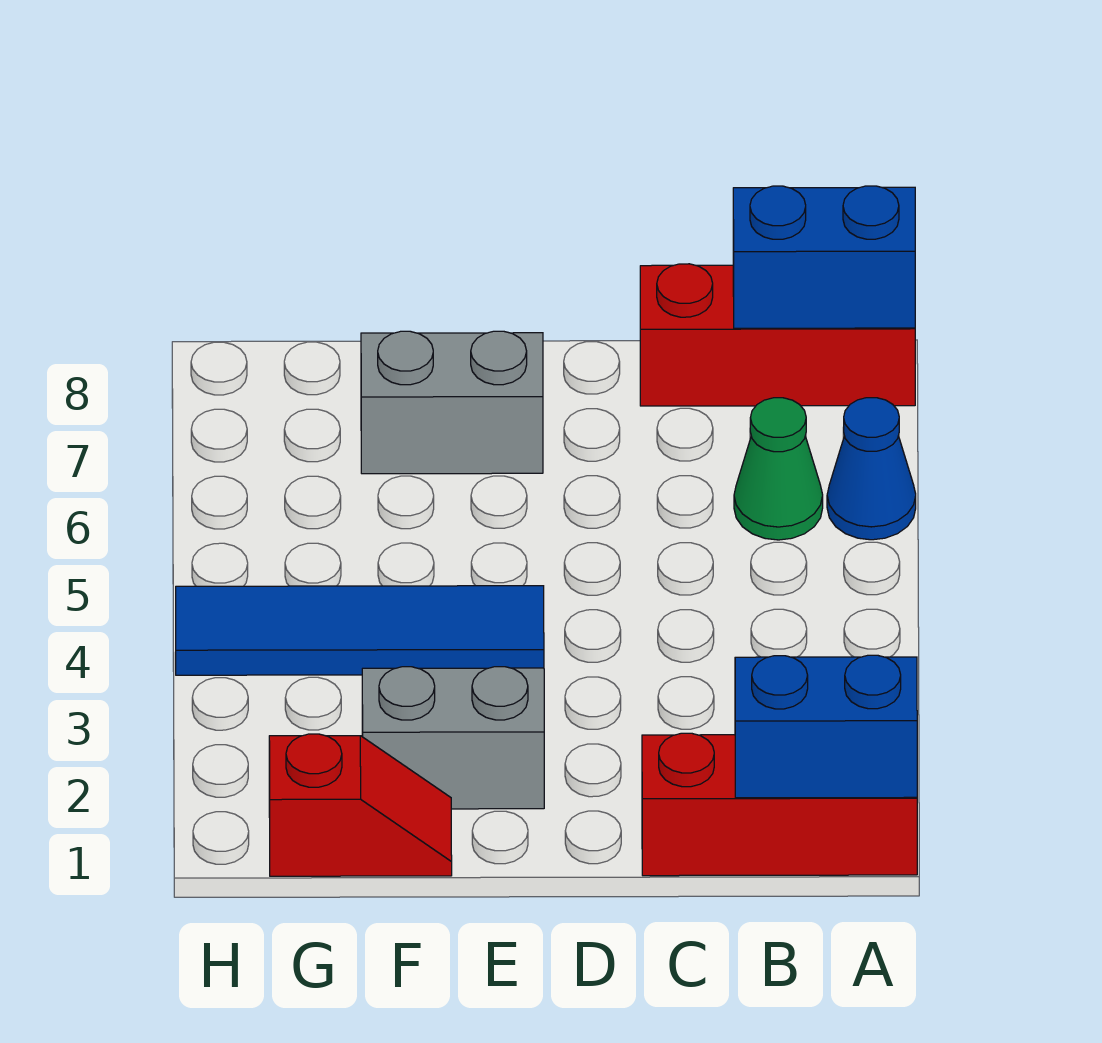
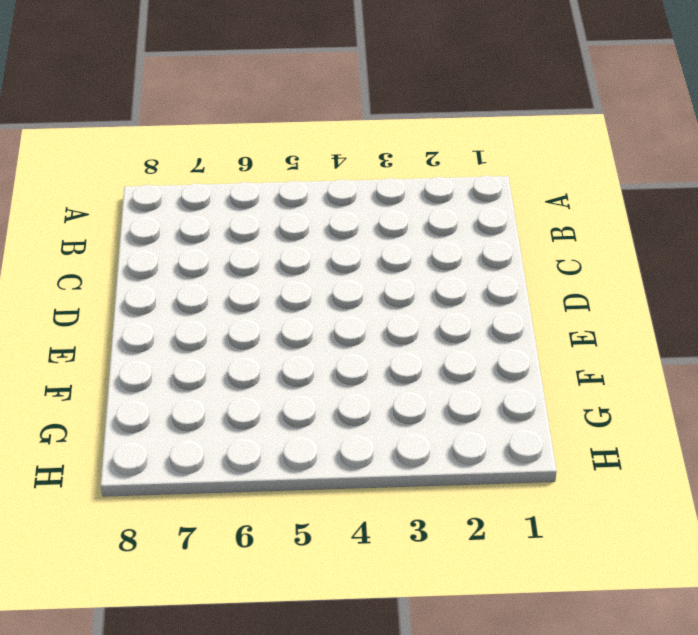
none -> red brick A1:C1 level 1
none -> blue cone A6 level 1

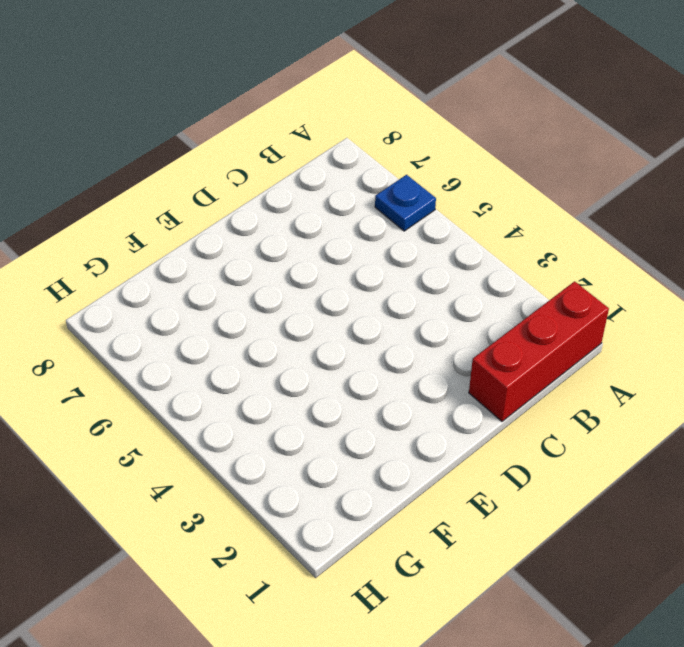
blue plate A6 level 1 -> blue cone A6 level 1
none -> red brick A8:C8 level 1
none -> green cone B6 level 1

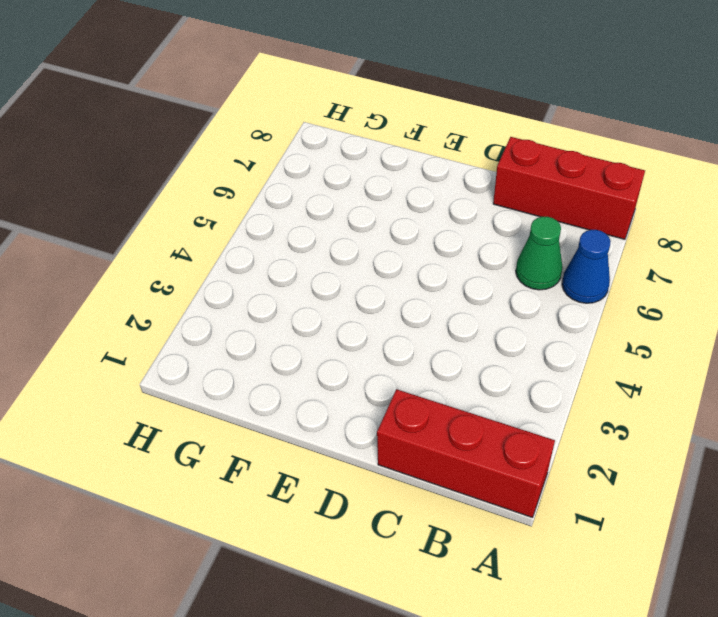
none -> grey brick E2:F2 level 1
none -> blue tile E4:H4 level 1

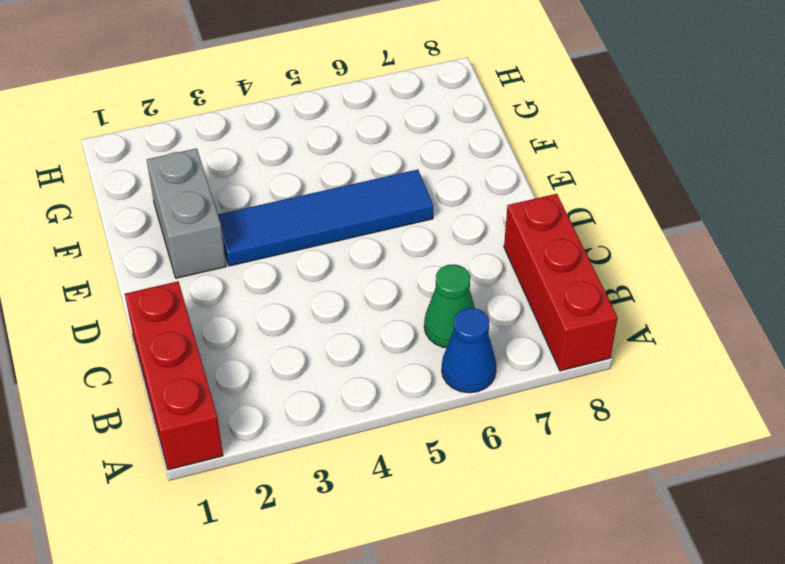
blue tile E3:E6 level 1 -> blue tile E4:H4 level 1
none -> grey brick E7:F7 level 1
none -> red slope F1:G1 level 1 top G

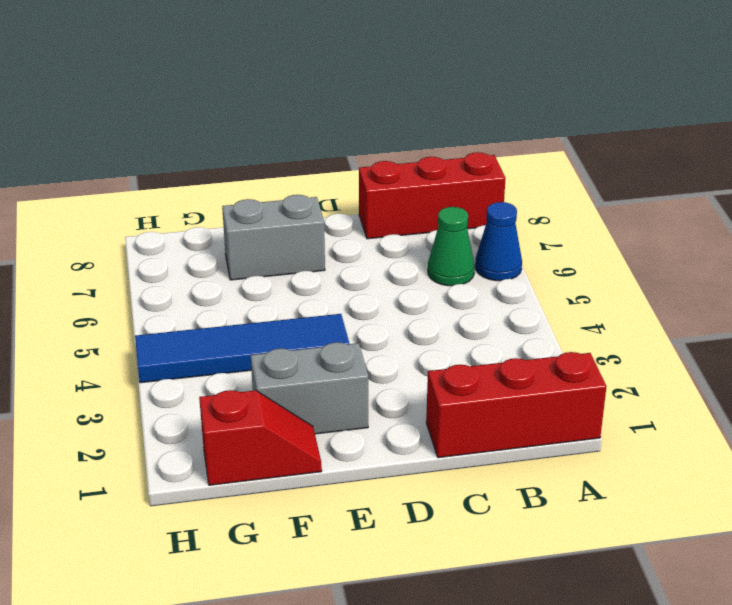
none -> blue brick A1:B1 level 2
none -> blue brick A8:B8 level 2

